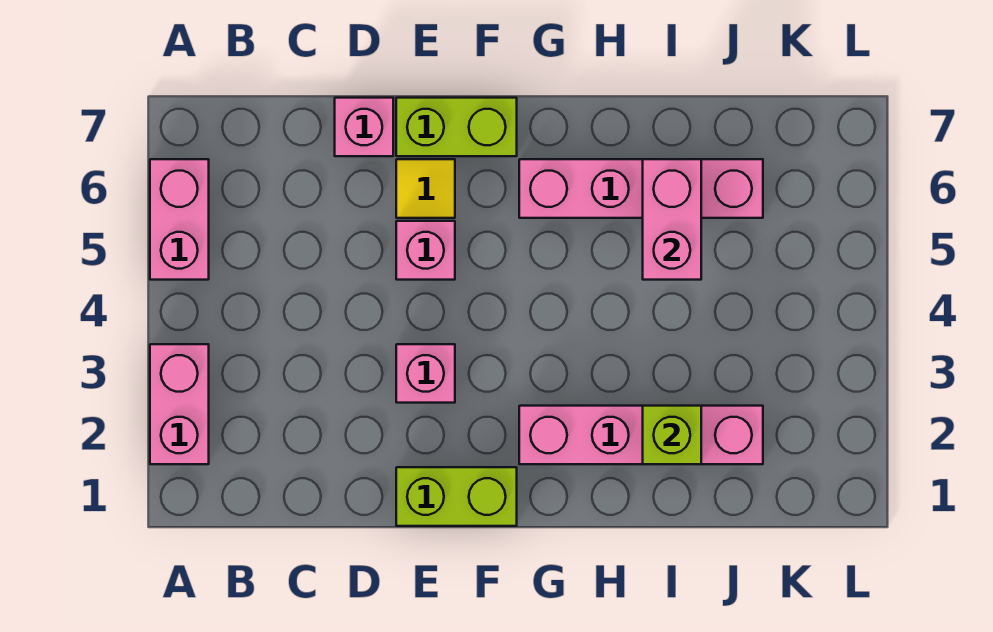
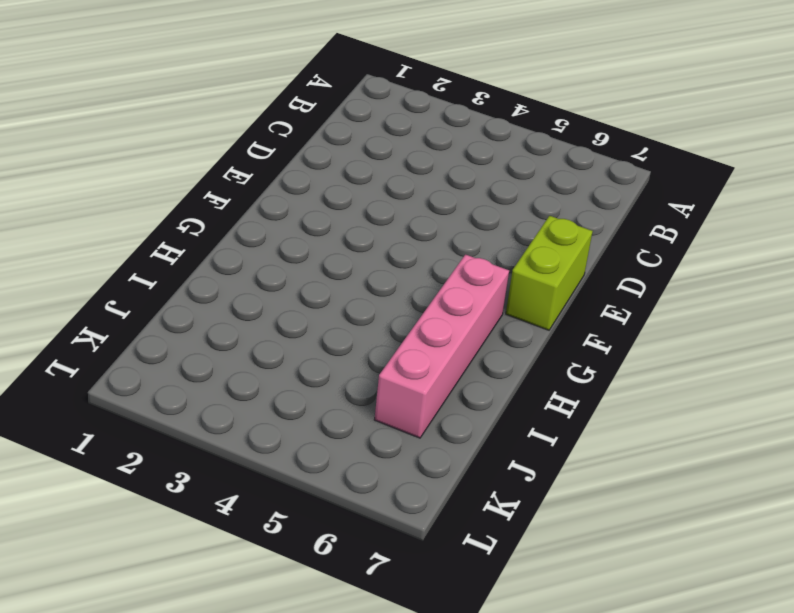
none -> pink brick A2:A3 level 1
none -> pink brick A5:A6 level 1
none -> pink brick D7 level 1

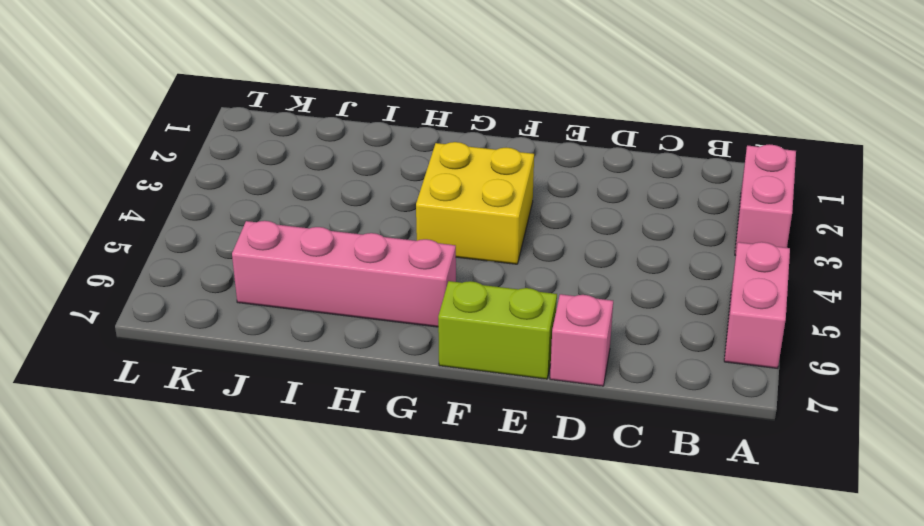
yellow brick F3:G4 level 1 -> none
none -> lime brick E1:F1 level 1
none -> pink brick E3 level 1
none -> pink brick E5 level 1

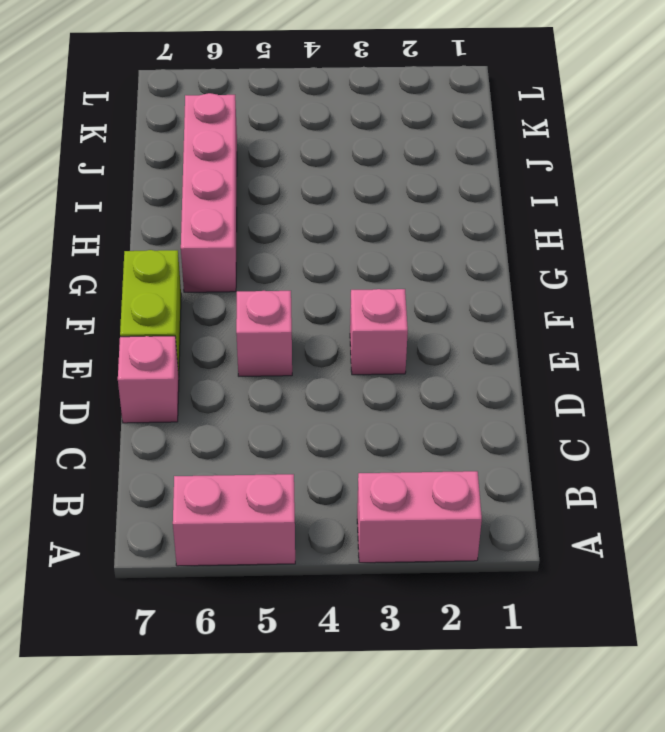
none -> lime brick E1:F1 level 1
none -> yellow tile E6 level 1
none -> pink brick G2:J2 level 1

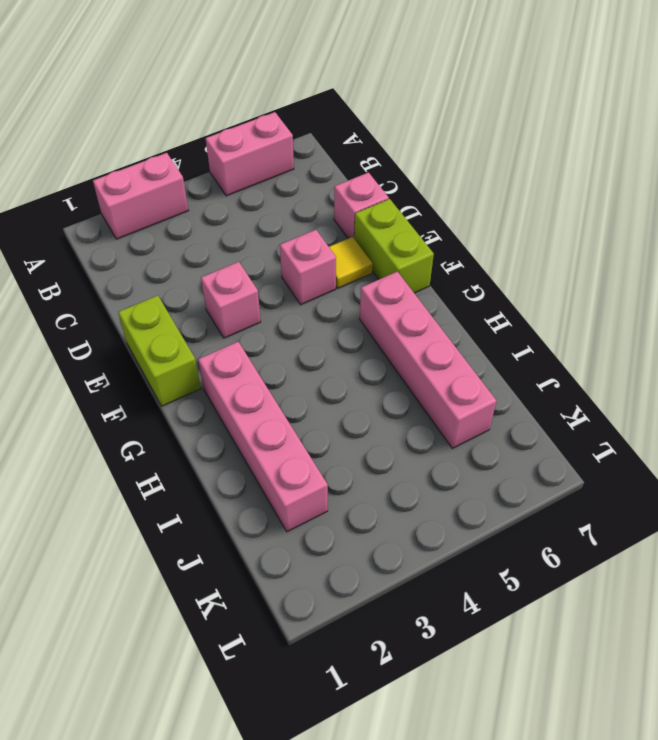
none -> lime brick I2 level 2
none -> pink brick I5:I6 level 2

